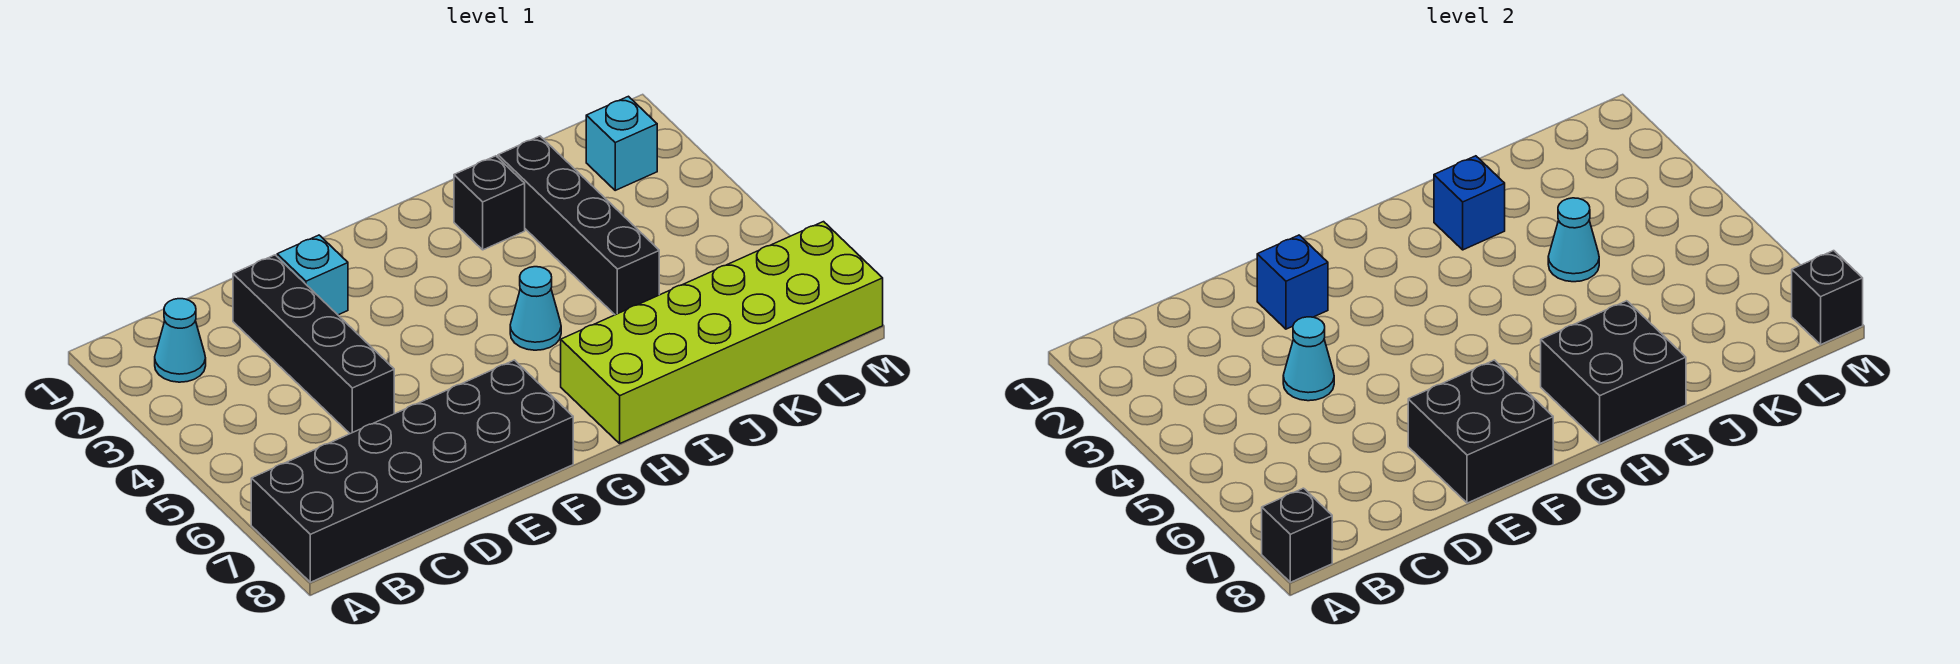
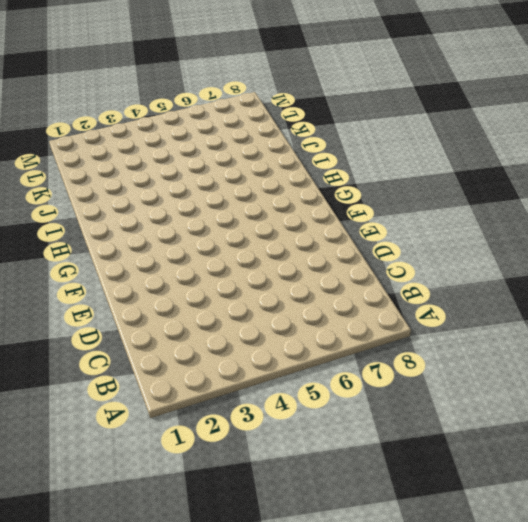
none -> black brick A7:F8 level 1
none -> cyan cone B2 level 1
none -> black brick D2:D5 level 1

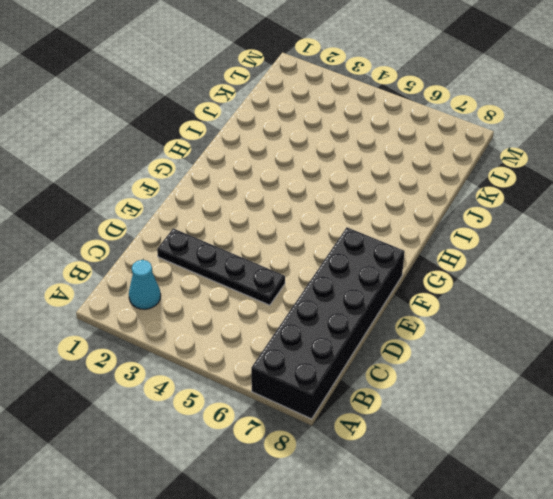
black plate D2:D5 level 1 -> black brick D2:D5 level 1
none -> cyan brick E2 level 1
none -> cyan cone H5 level 1
none -> lime brick H7:M8 level 1

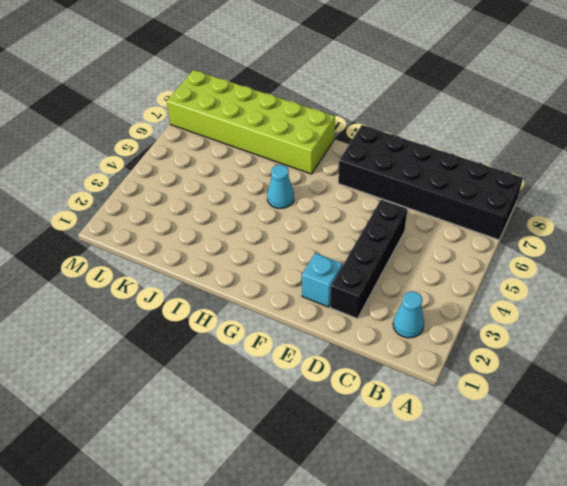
none -> black brick I2 level 1
none -> black brick J2:J5 level 1
none -> cyan brick L2 level 1

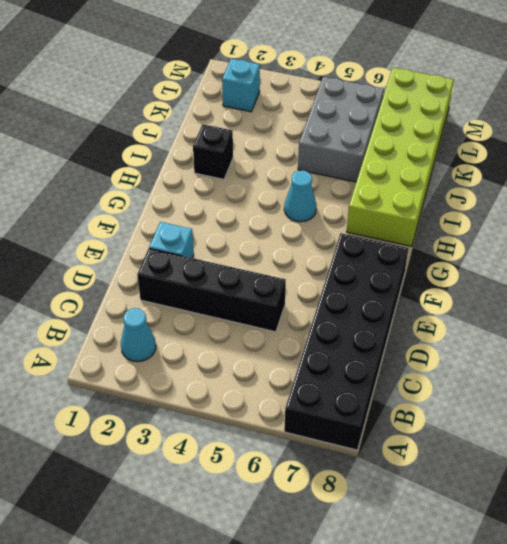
grey brick J5:L6 level 1 -> black brick J2:J5 level 1
none -> black brick A8 level 2
none -> cyan cone D4 level 2
none -> blue brick E2 level 2

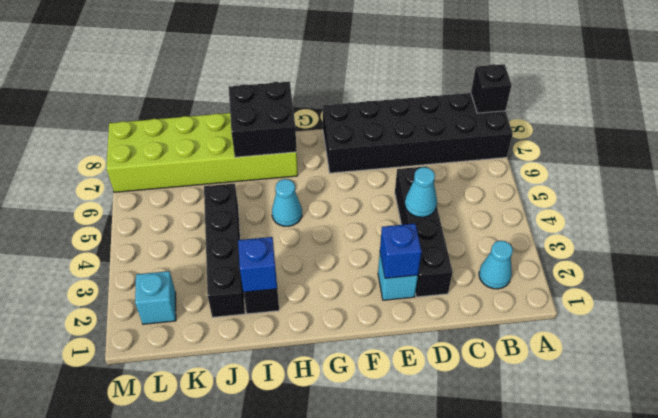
none -> black brick E7:F8 level 2
none -> cyan cone J4 level 2
none -> black brick M8 level 2

